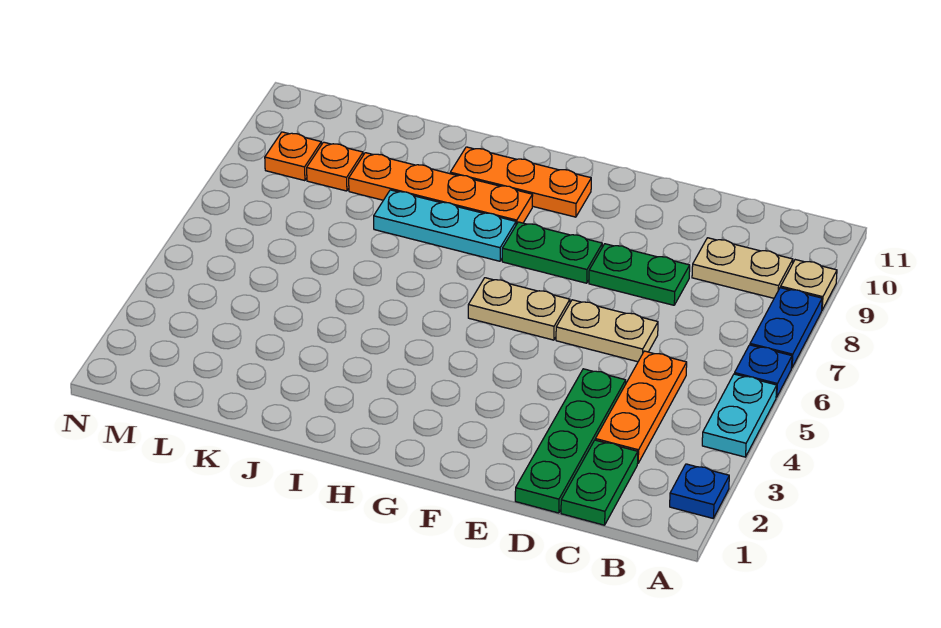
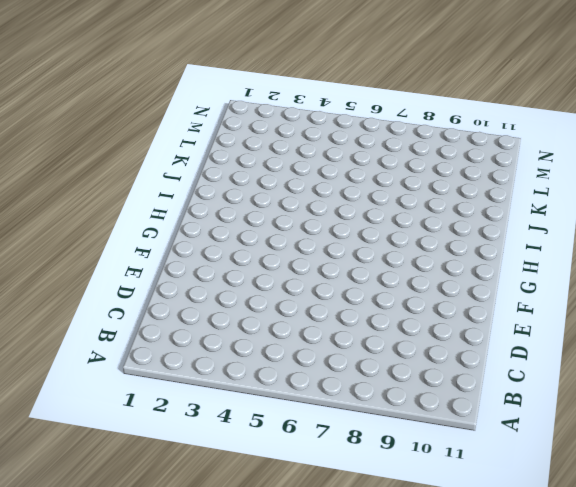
none -> blue plate A2 level 1
none -> cyan plate A4:A5 level 1
none -> blue plate A6 level 1

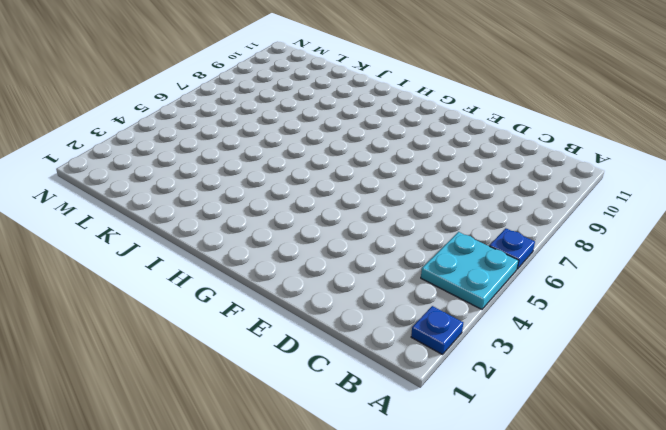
cyan plate A4:B5 level 1 -> cyan plate A4:A5 level 1
none -> blue plate A7:A8 level 1
none -> tan plate A9 level 1
none -> tan plate B9:C9 level 1

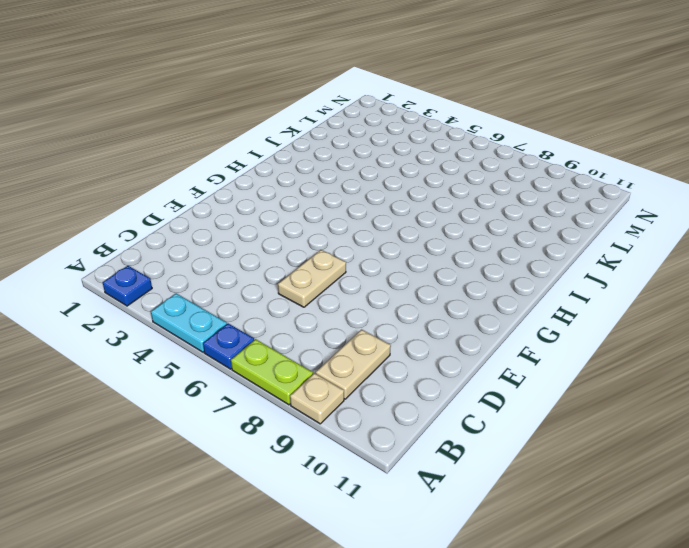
lime plate A7:A8 level 1 -> blue plate A7:A8 level 1
none -> green plate C1:C2 level 1
none -> orange plate C3:C5 level 1
none -> green plate D1:D4 level 1

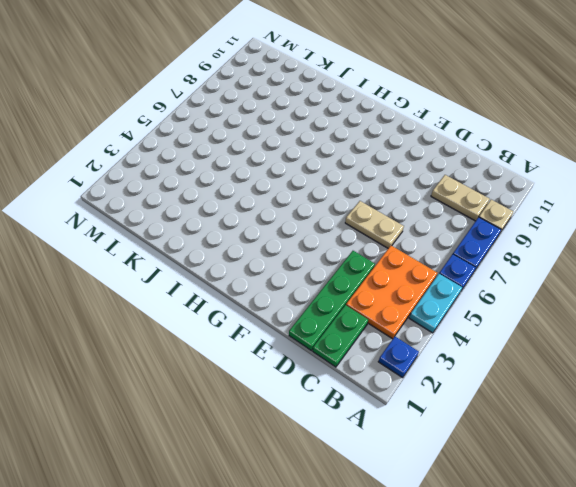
orange plate B3:C5 level 1 -> orange plate C3:C5 level 1
none -> green plate D8:E8 level 1
none -> tan plate F6:G6 level 1
none -> green plate F8:G8 level 1

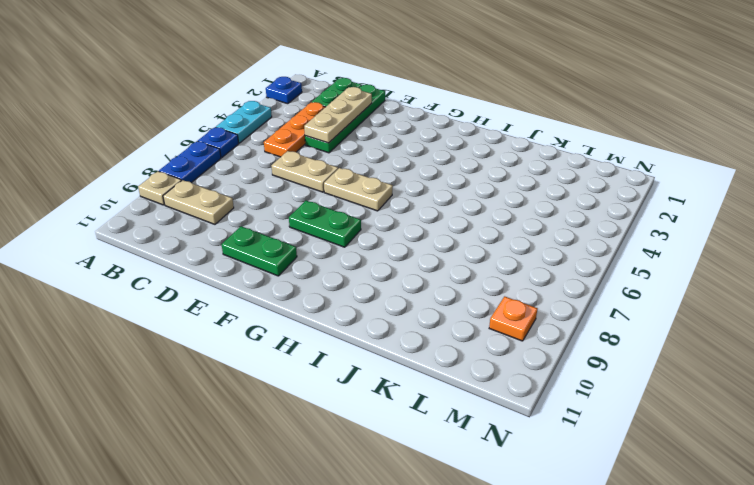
tan plate D2:D4 level 2 -> none
green plate E10:F10 level 1 -> green plate D8:E8 level 1
none -> orange plate G10:I10 level 1
none -> cyan plate H8:J8 level 1
none -> orange plate H9:K9 level 1

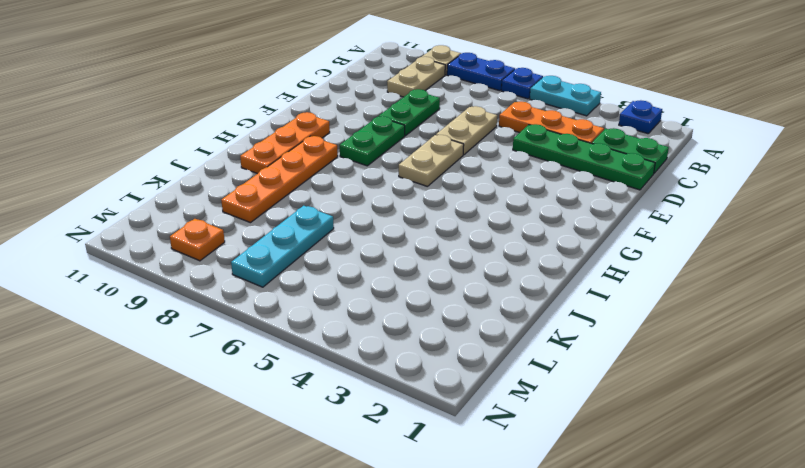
cyan plate K7:M7 level 1 -> cyan plate H8:J8 level 1
none -> orange plate L9 level 1

